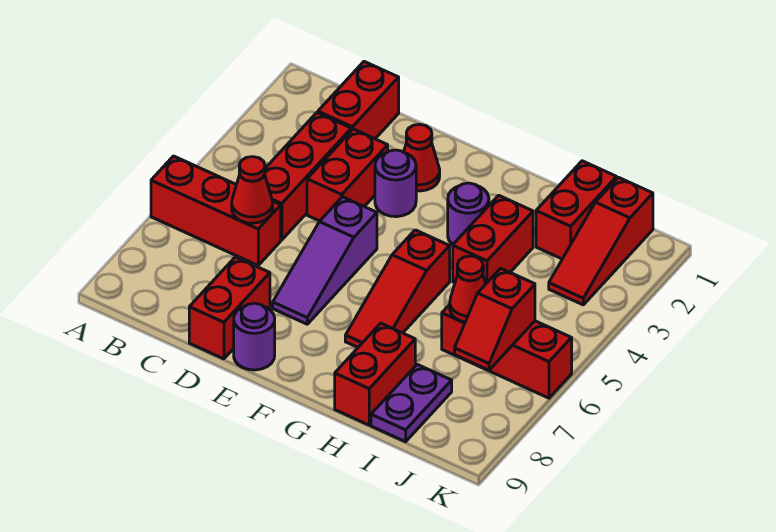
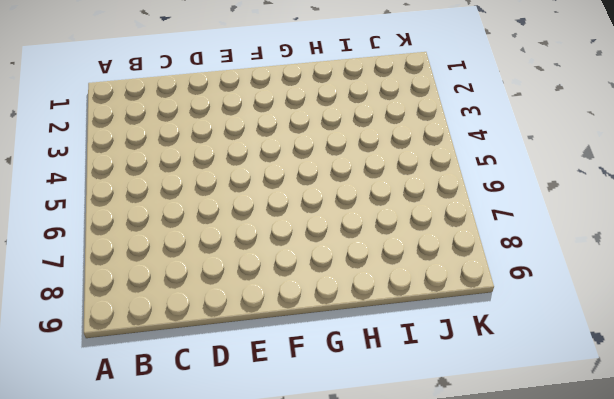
none -> red brick A6:C6 level 1
none -> red brick C1:C2 level 1
none -> red brick C3:C5 level 1

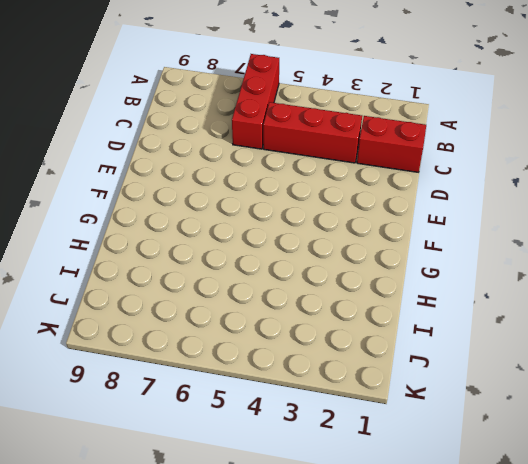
none -> red brick D3:D4 level 1
none -> red brick D8:D9 level 1
none -> red cone E2 level 1

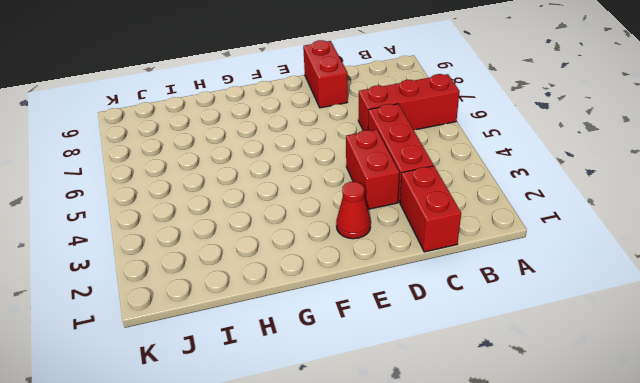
none -> purple round brick E3 level 1
none -> purple slope E5:E7 level 1 top 5
none -> purple round brick E9 level 1

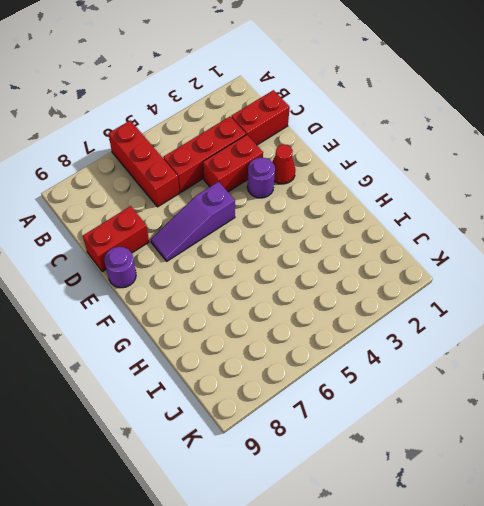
none -> purple round brick G3 level 1
none -> red slope G5:G7 level 1 top 5
none -> red brick H3:H4 level 1

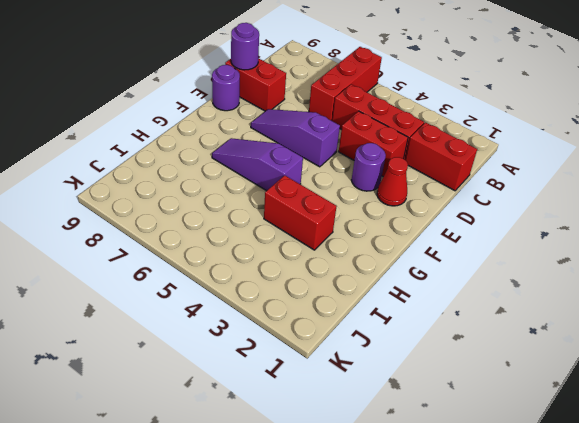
purple round brick D9 level 2 -> purple round brick G3 level 1
purple slope G5:G7 level 1 top 5 -> red slope G5:G7 level 1 top 5
none -> red brick H8:H9 level 1
none -> red brick I1:I2 level 1
none -> red brick I6:K6 level 1

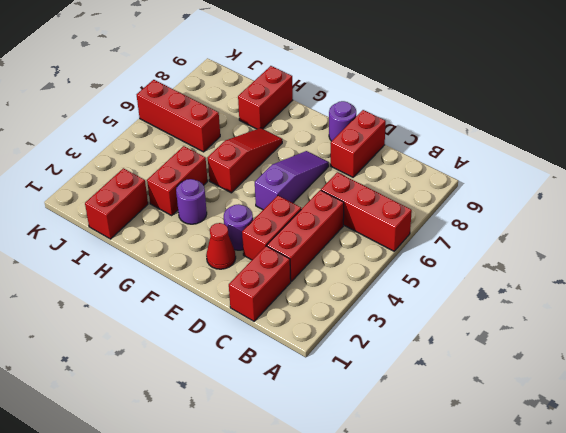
none -> purple plate I8:I9 level 1
none -> red slope J1:J3 level 1 top 1
none -> red cone C6 level 2

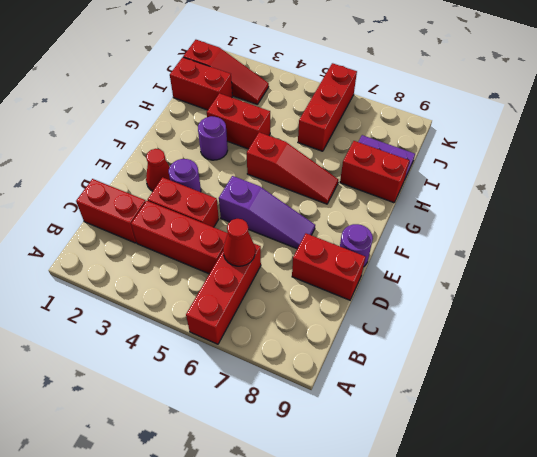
none -> red cone I6 level 2
none -> red slope J6:J7 level 2 top 6

